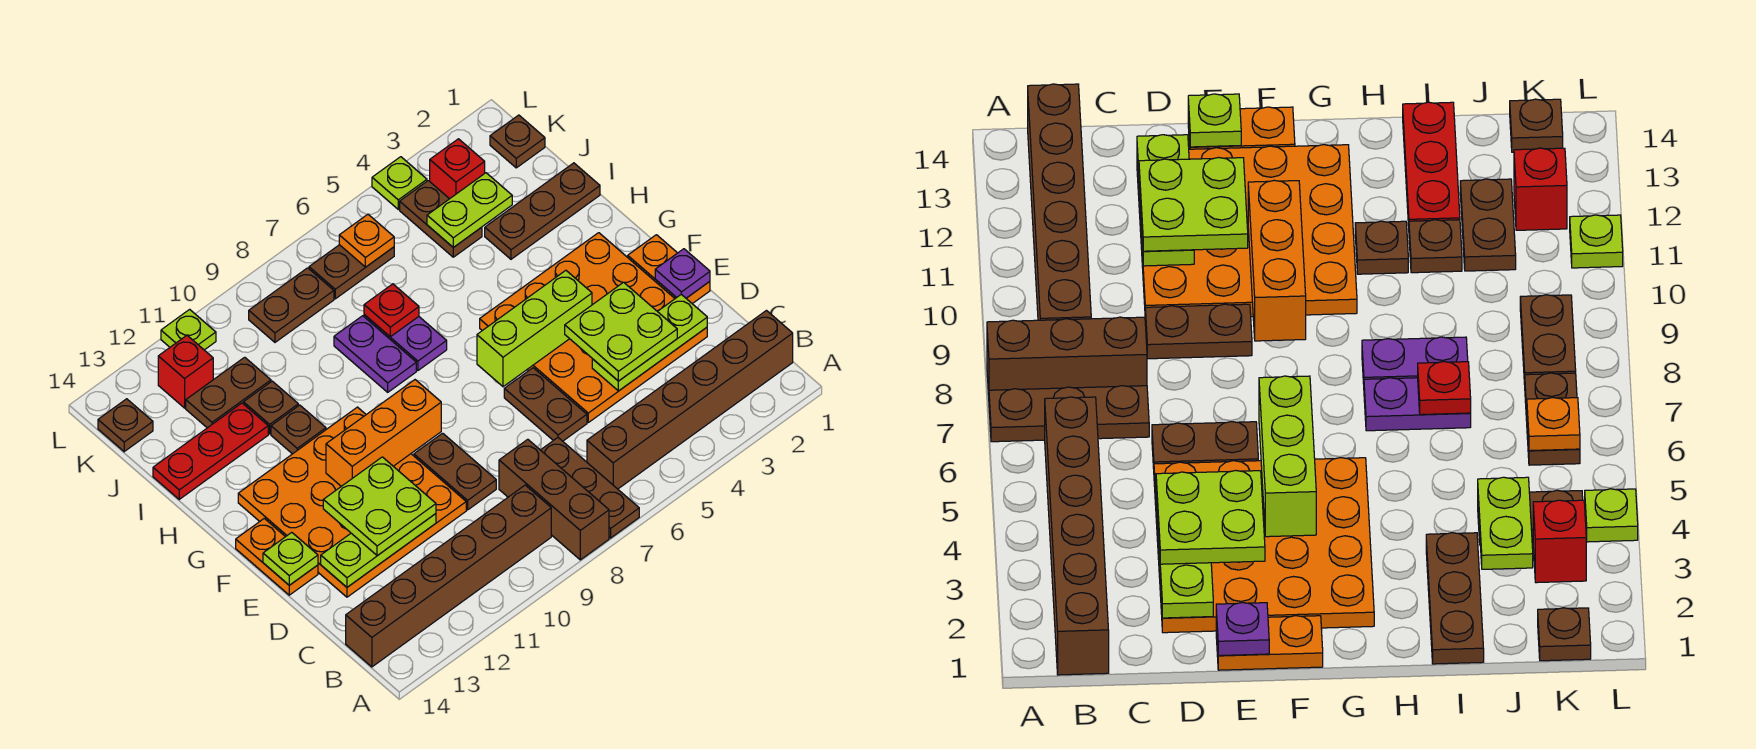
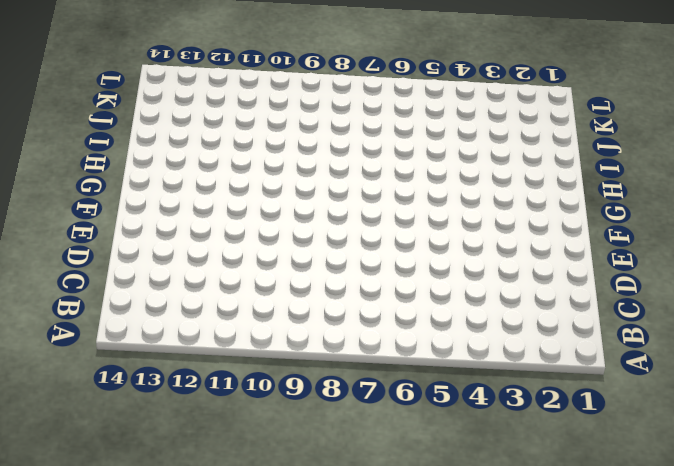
none -> brown plate A7:C7 level 1
none -> brown brick A8:C8 level 1
none -> brown brick B1:B6 level 1
none -> brown brick B9:B14 level 1

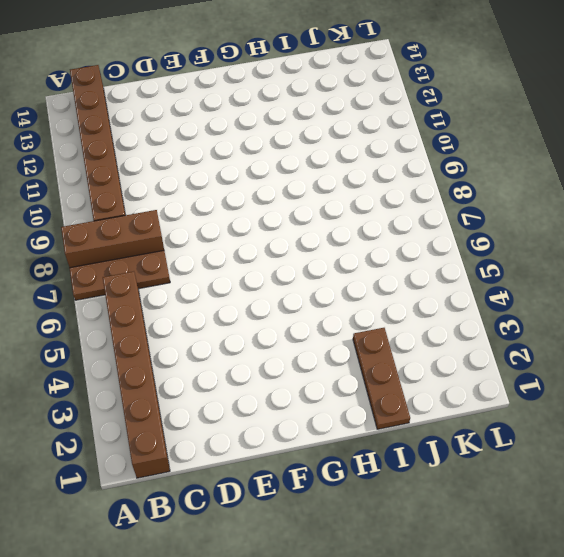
none -> orange plate D2:G5 level 1
none -> brown plate D6:E6 level 1
none -> brown plate D9:E9 level 1
none -> orange plate D10:G13 level 1

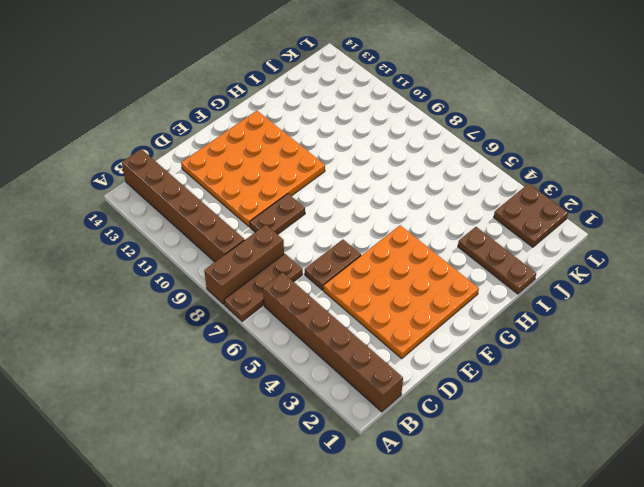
brown plate K2:L3 level 1 -> red brick K3 level 1
none -> orange plate E1:F1 level 1
none -> orange plate E14:F14 level 1
none -> purple plate H7:I7 level 1
none -> purple plate H8:I8 level 1

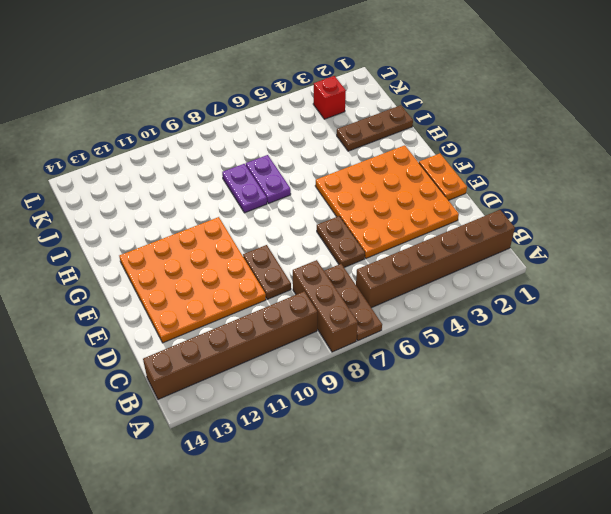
none -> orange plate E14:F14 level 1
none -> brown plate H11 level 1
none -> brown plate I11 level 1
none -> red plate I12:I14 level 1

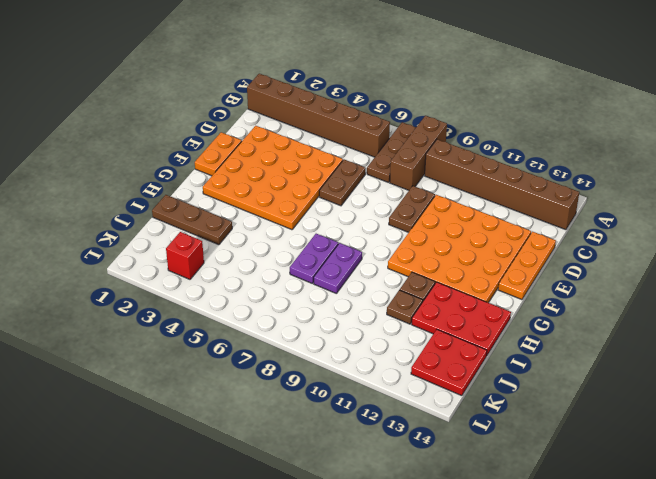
orange plate D14:F14 level 1 -> orange plate E14:F14 level 1
red plate H12:I14 level 1 -> red plate I12:I14 level 1
red plate J13:K14 level 1 -> brown plate K14 level 1
none -> brown plate J4:K4 level 1
none -> brown plate J11:J12 level 1
none -> brown plate K1 level 1
none -> brown plate K6:K7 level 1

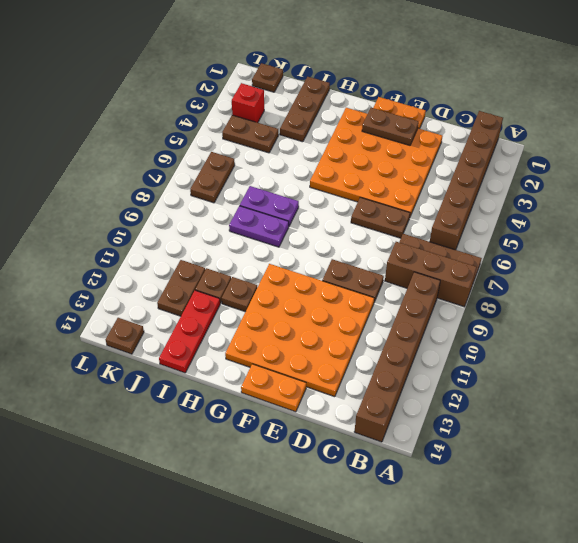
brown plate E2:F2 level 2 -> brown plate K8:K9 level 1
none -> red brick K12 level 1
none -> lime plate L4 level 1
none -> lime plate L11 level 1
none -> lime plate D2:D4 level 2

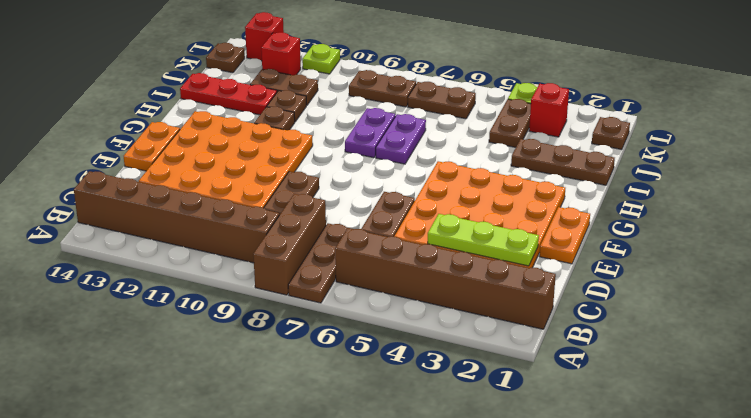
red brick L13 level 1 -> none
none -> lime plate D11:D13 level 2
none -> purple plate E1 level 2
none -> lime plate E14 level 2
none -> lime brick F4:F6 level 2

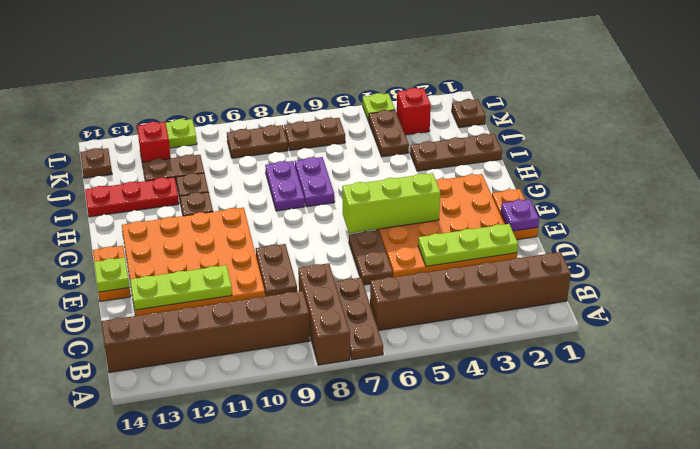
none -> orange brick F9:F11 level 2
none -> red plate I7 level 2
none -> lime plate J3:J4 level 2
none -> orange plate K6 level 2

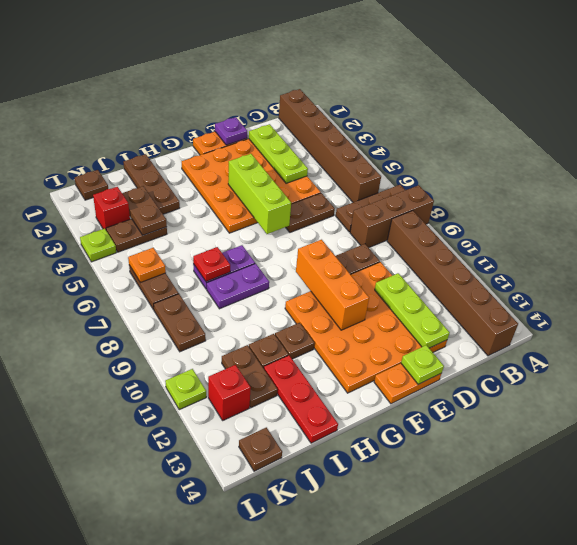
brown plate J3:J4 level 2 -> lime plate J3:J4 level 2
none -> lime plate D3:E4 level 3
none -> lime plate D11:E12 level 3

